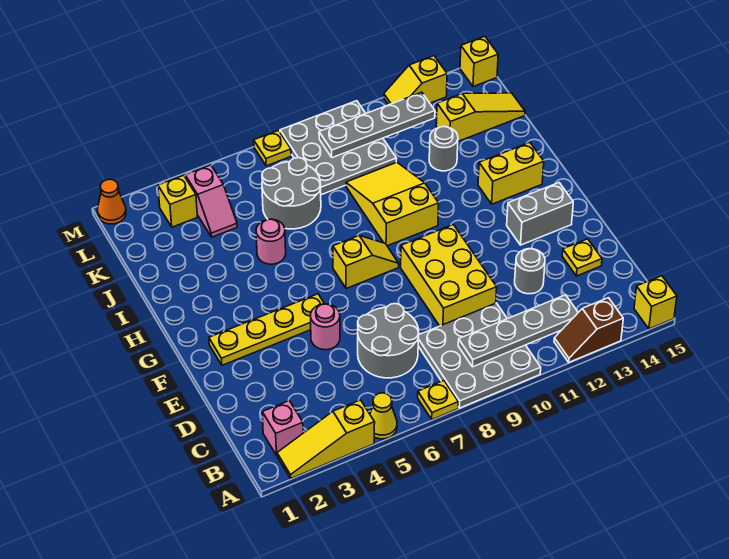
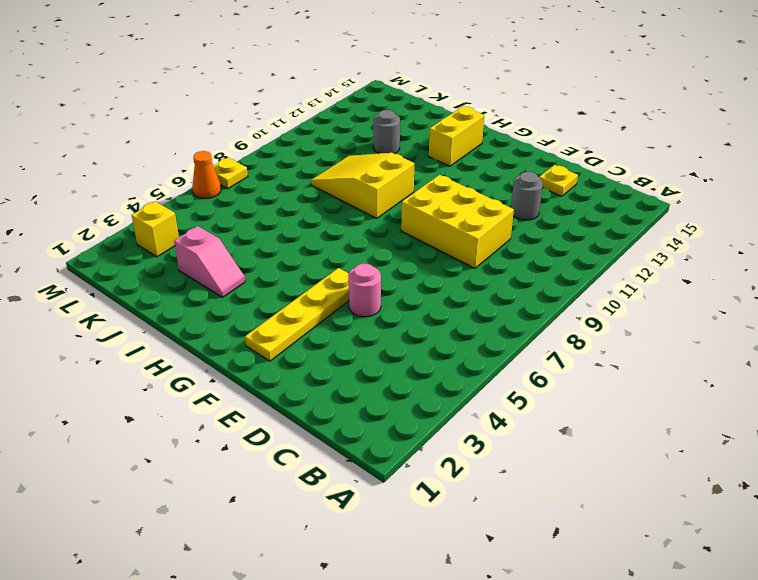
pink slope I3:J3 level 1 top J -> pink slope K4:L4 level 1 top L
orange cone M6 level 1 -> orange cone M1 level 1
none -> yellow slope A2:A4 level 1 top 4
none -> yellow cone A5 level 1
none -> yellow plate A7 level 1
none -> grey plate A8:C10 level 1

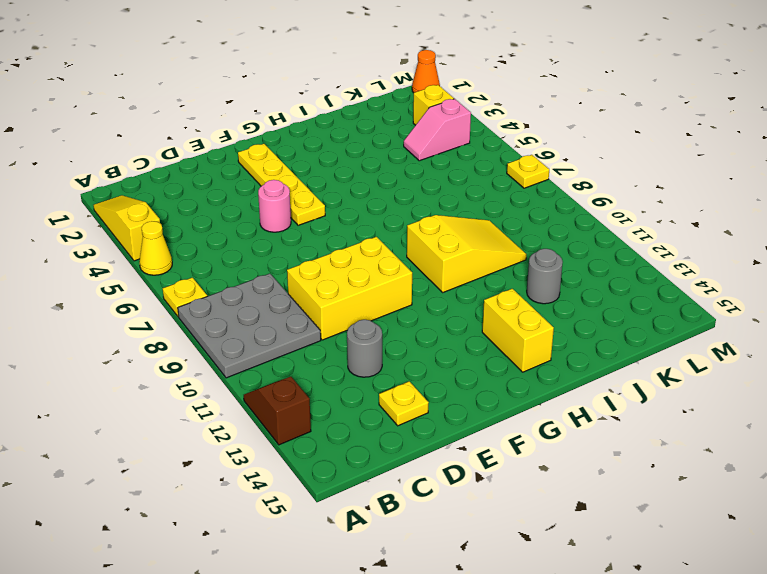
none -> yellow brick A15 level 1
none -> pink brick B2 level 1
none -> grey round brick C6:D7 level 1
none -> grey brick F13:F14 level 1

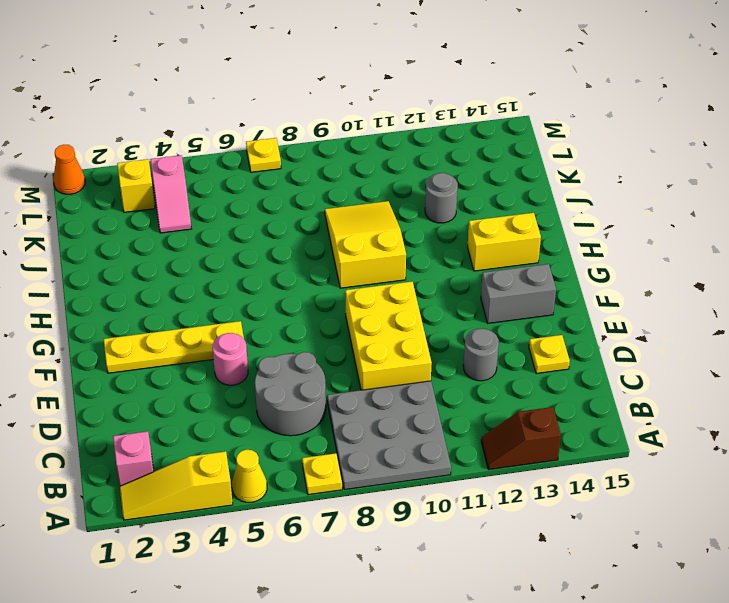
none -> yellow brick A15 level 1
none -> yellow slope G7:G8 level 1 top 7
none -> pink round brick I5 level 1
none -> grey round brick J6:K7 level 1

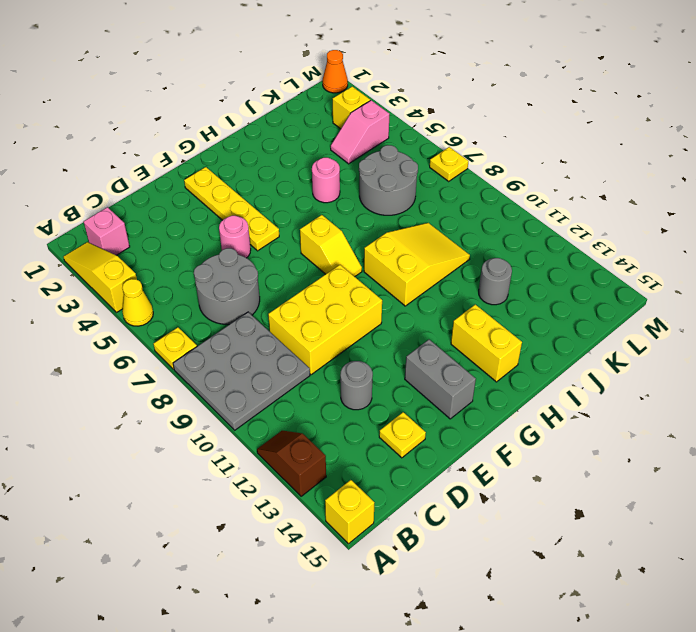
none -> grey plate K8:M10 level 1
none -> yellow slope K13:K15 level 1 top 13
none -> yellow slope M12:M13 level 1 top 13
none -> yellow brick M15 level 1

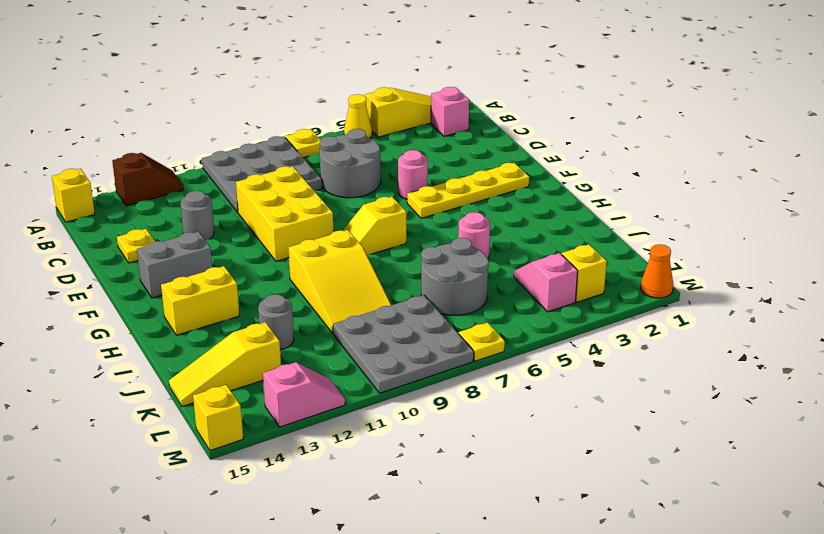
pink slope M12:M13 level 1 top 13 -> yellow slope M12:M13 level 1 top 13
none -> grey plate B9:B12 level 2
none -> grey plate L9:L12 level 2

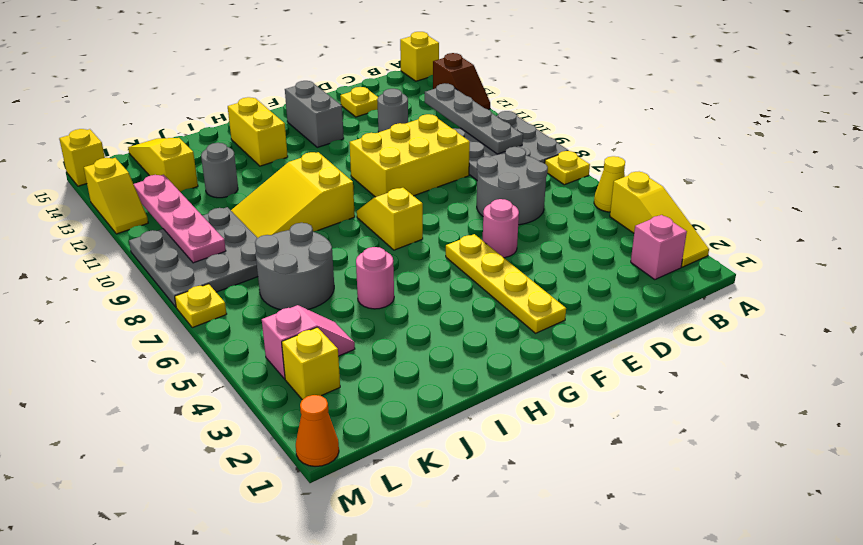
pink plate L9:L12 level 2 -> grey plate L9:L12 level 2

